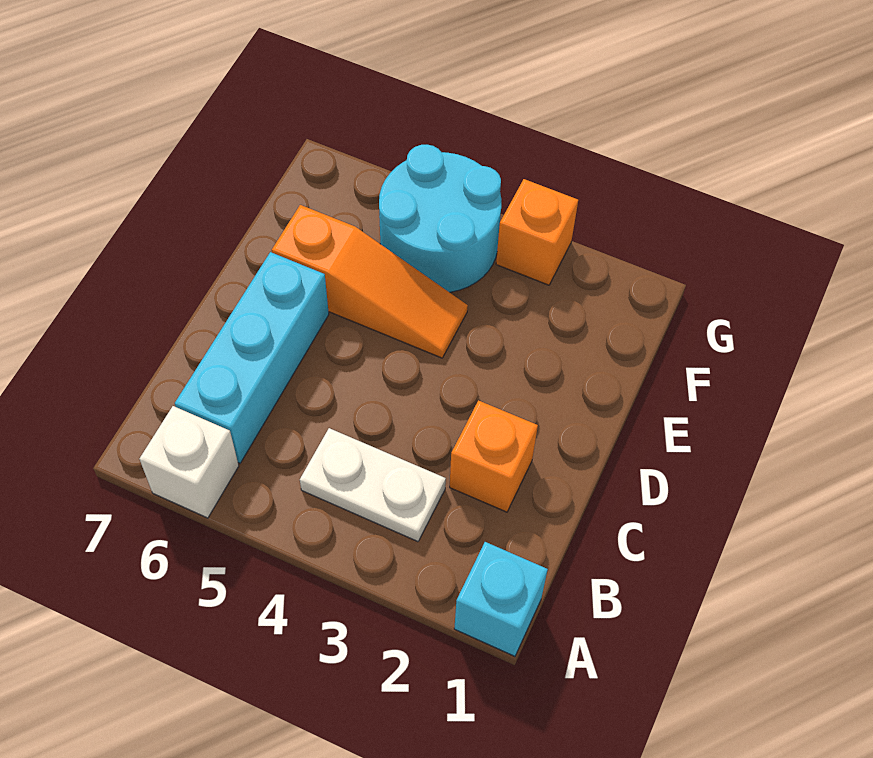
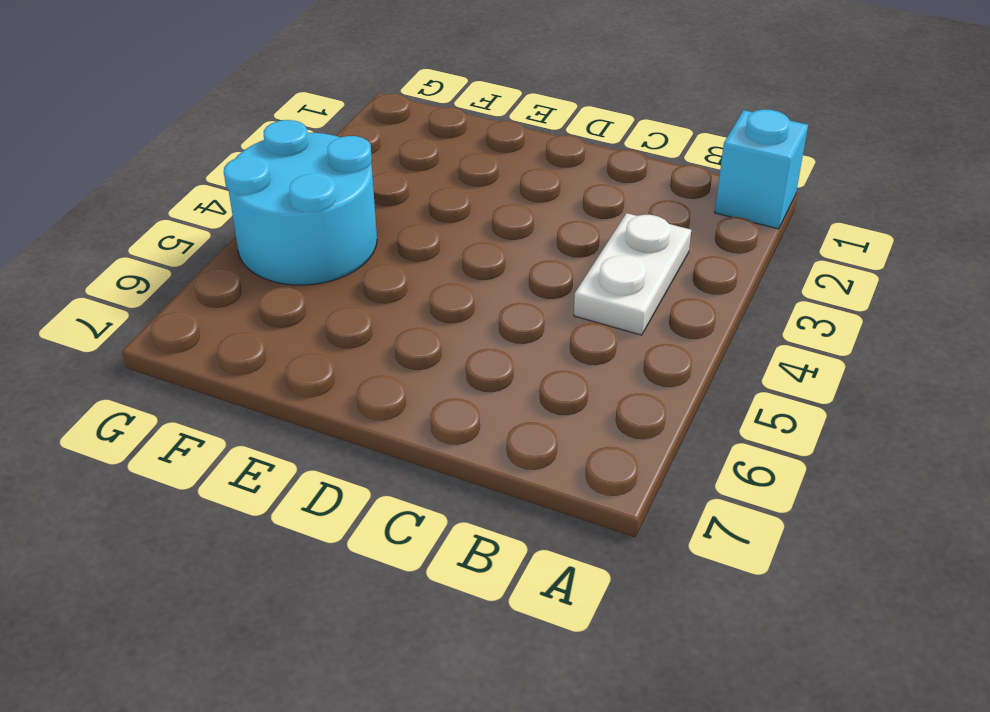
none -> white brick A6 level 1
none -> cyan brick B6:D6 level 1

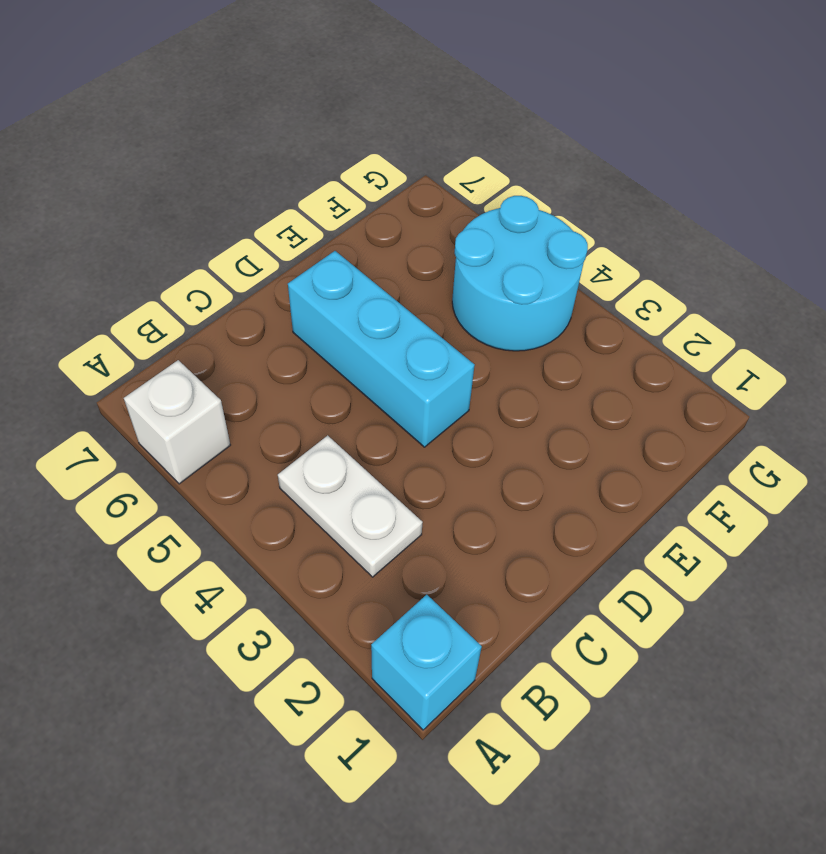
cyan brick D4:D6 level 1 -> cyan brick B6:D6 level 1
none -> orange brick C2 level 1
none -> orange slope E4:E6 level 1 top 6

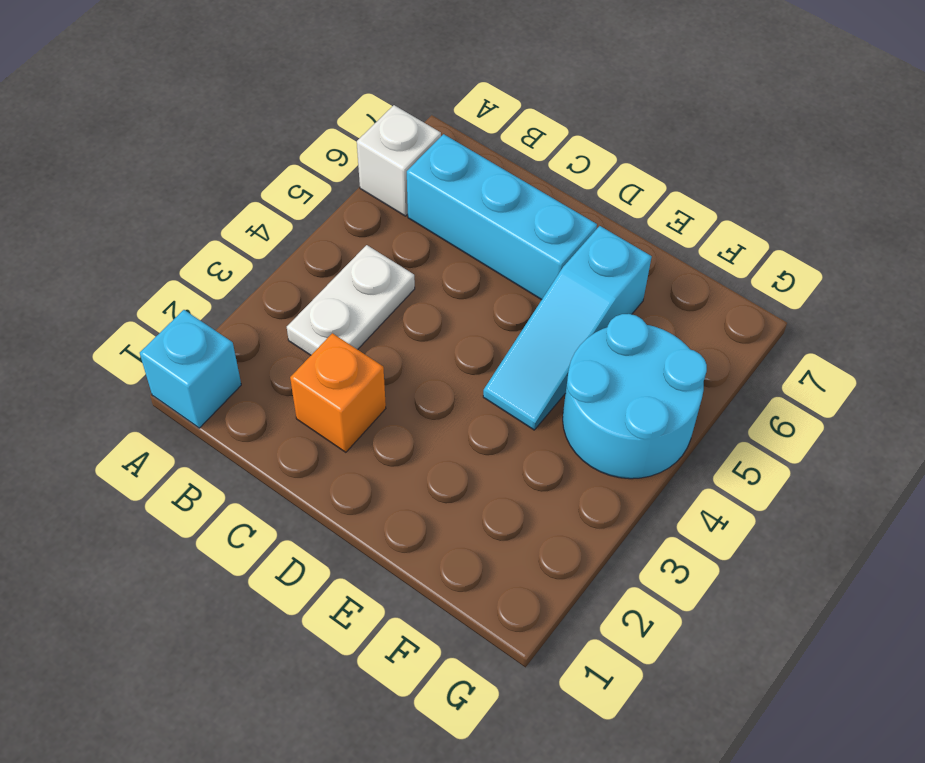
cyan slope E4:E6 level 1 top 6 -> orange slope E4:E6 level 1 top 6
none -> orange brick G3 level 1

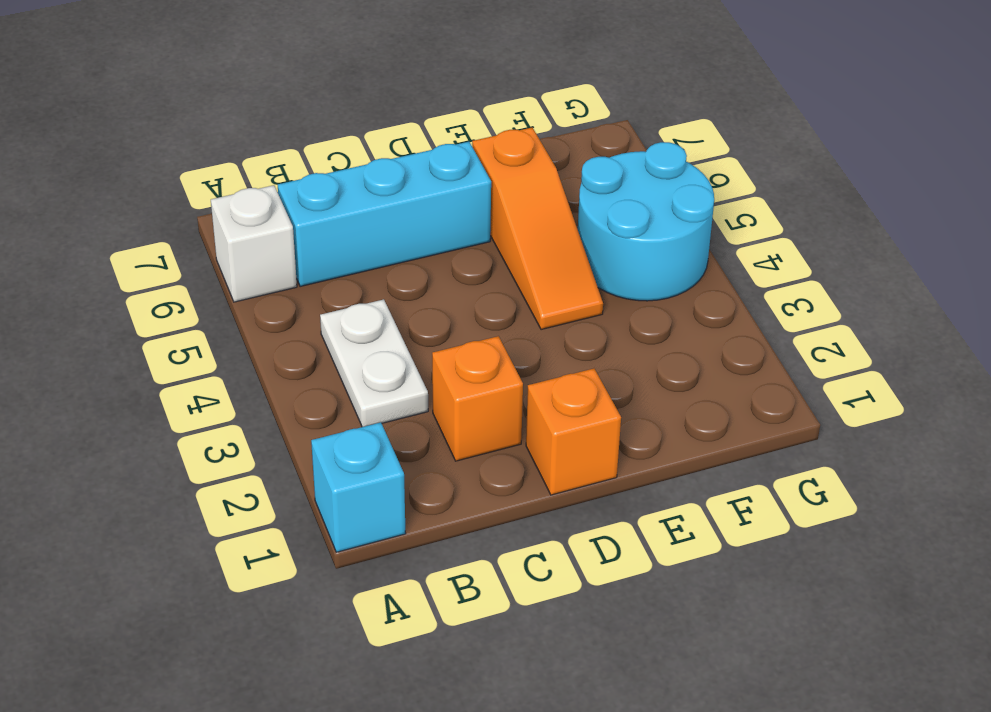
orange brick D1 level 1 -> orange brick G3 level 1

